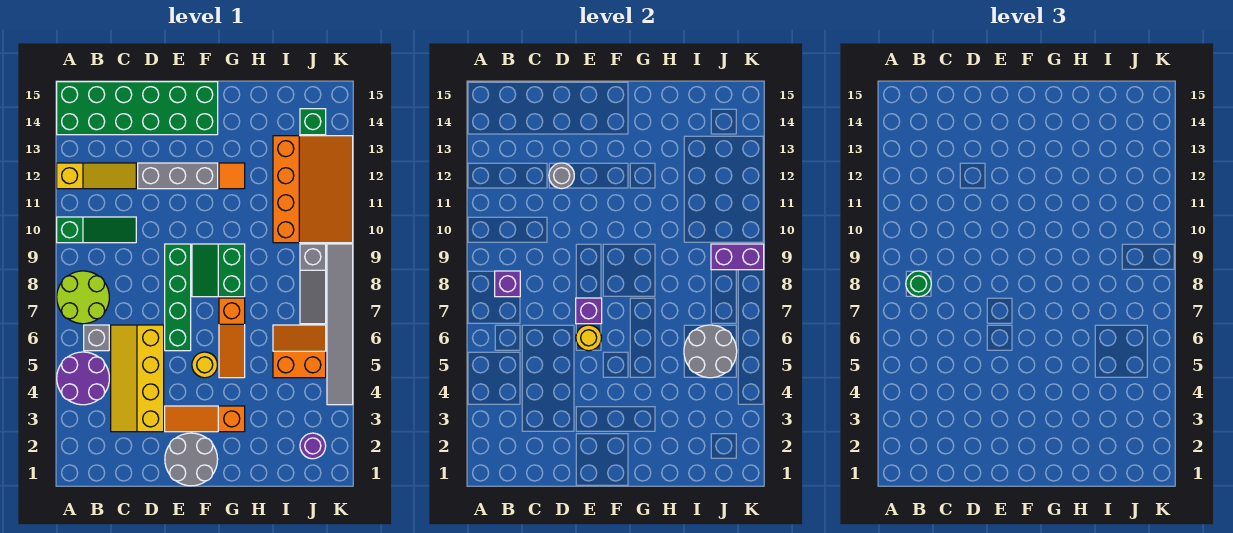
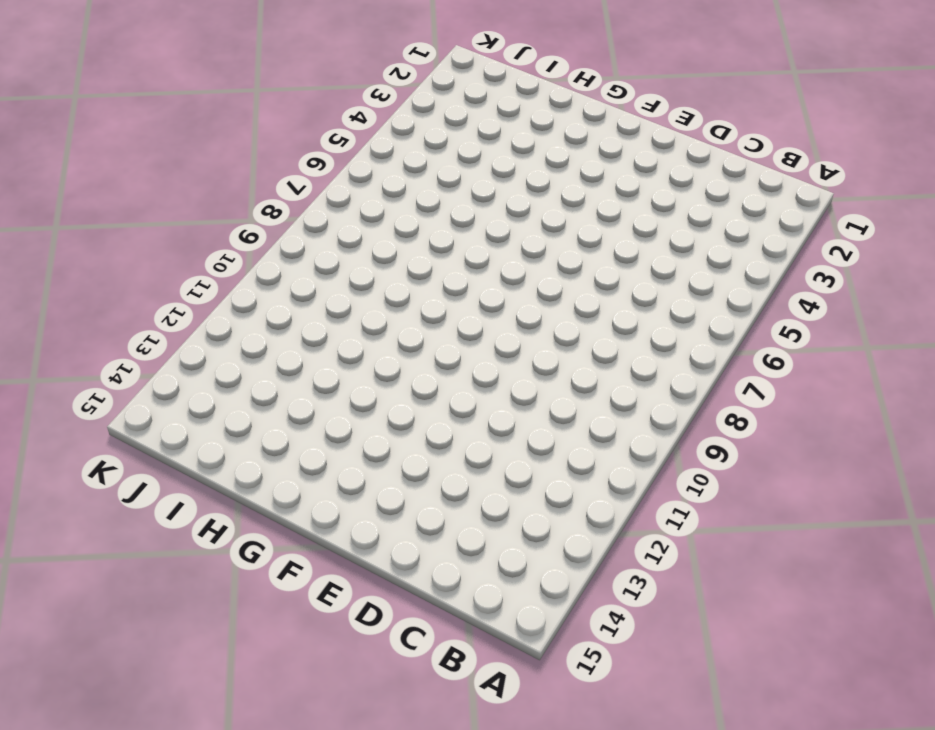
none -> purple round brick A4:B5 level 1
none -> lime round brick A7:B8 level 1
none -> green slope A10:C10 level 1 top A

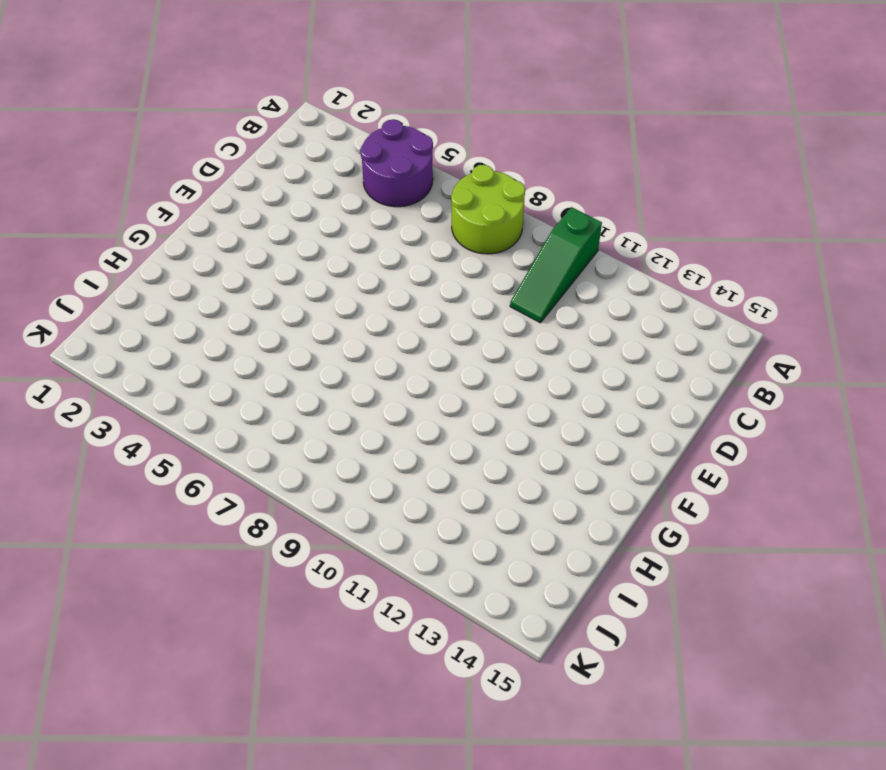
none -> yellow slope A12:C12 level 1 top A
none -> green brick A14:F15 level 1
none -> grey brick B6 level 1

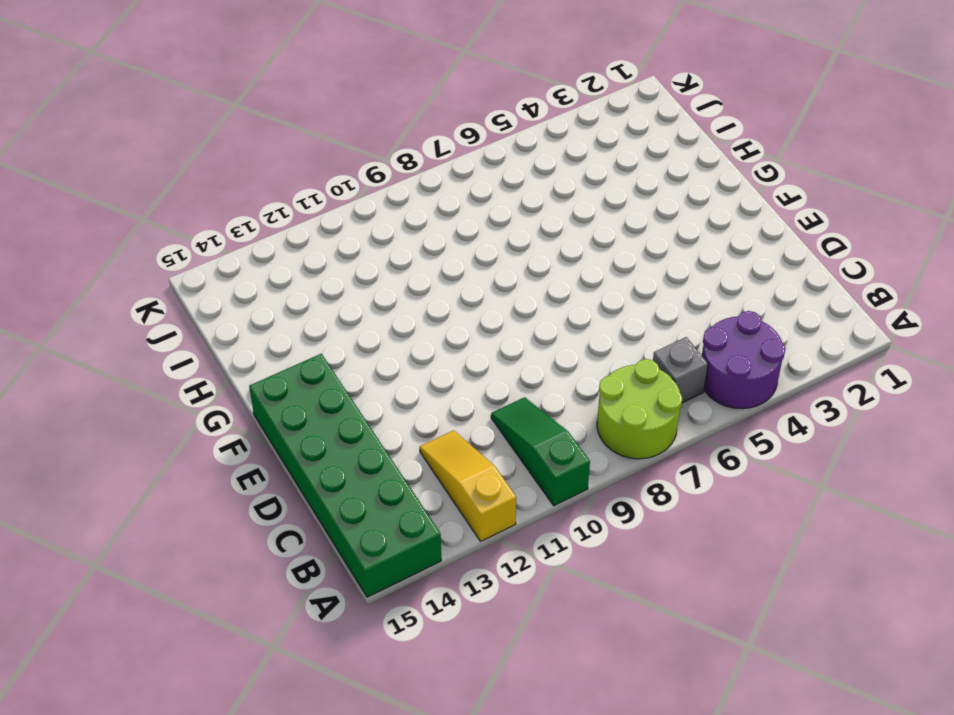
none -> yellow slope C3:D6 level 1 top D
none -> grey brick D12:F12 level 1
none -> grey round brick E1:F2 level 1

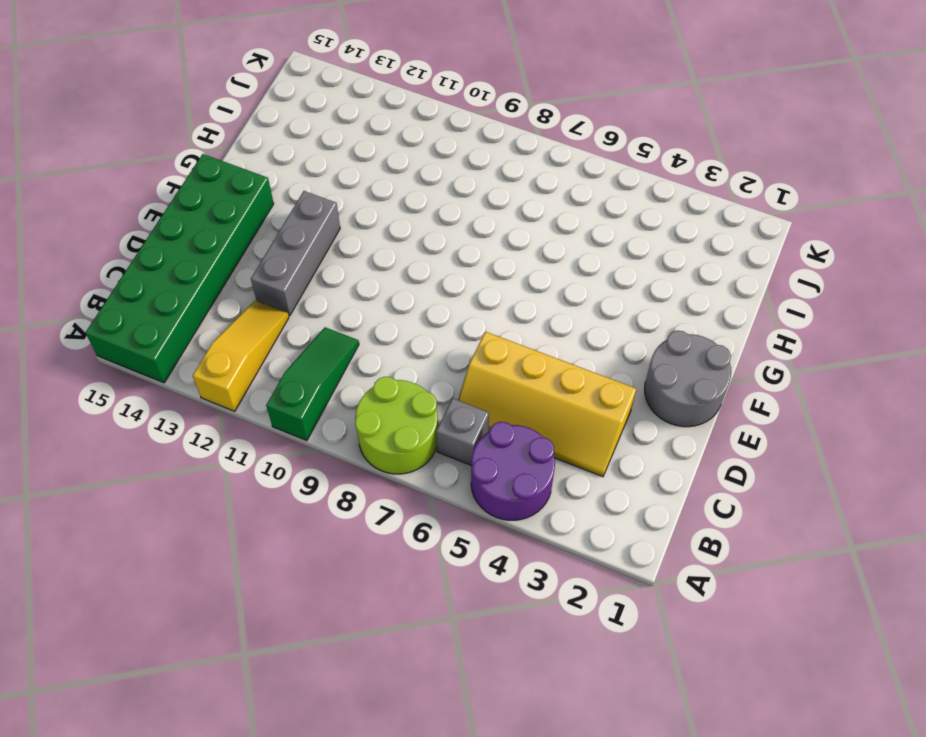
none -> orange slope E3:G3 level 1 top G
none -> green brick E6:E9 level 1
none -> yellow round brick F5 level 1

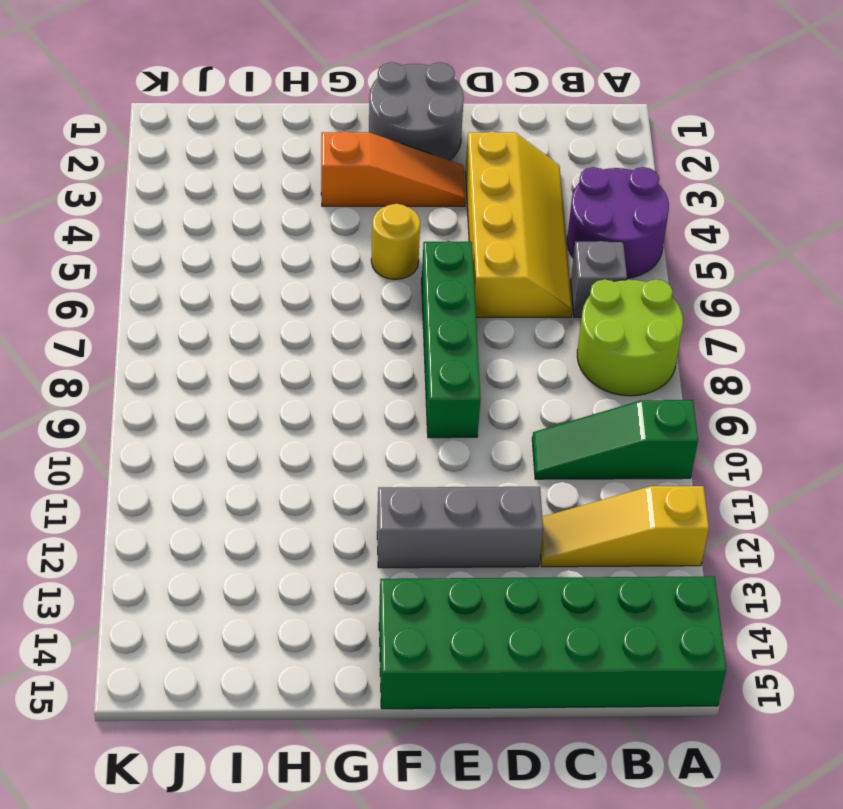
none -> green slope F8:G9 level 1 top G
none -> orange slope G5:G7 level 1 top 7
none -> orange tile G12 level 1

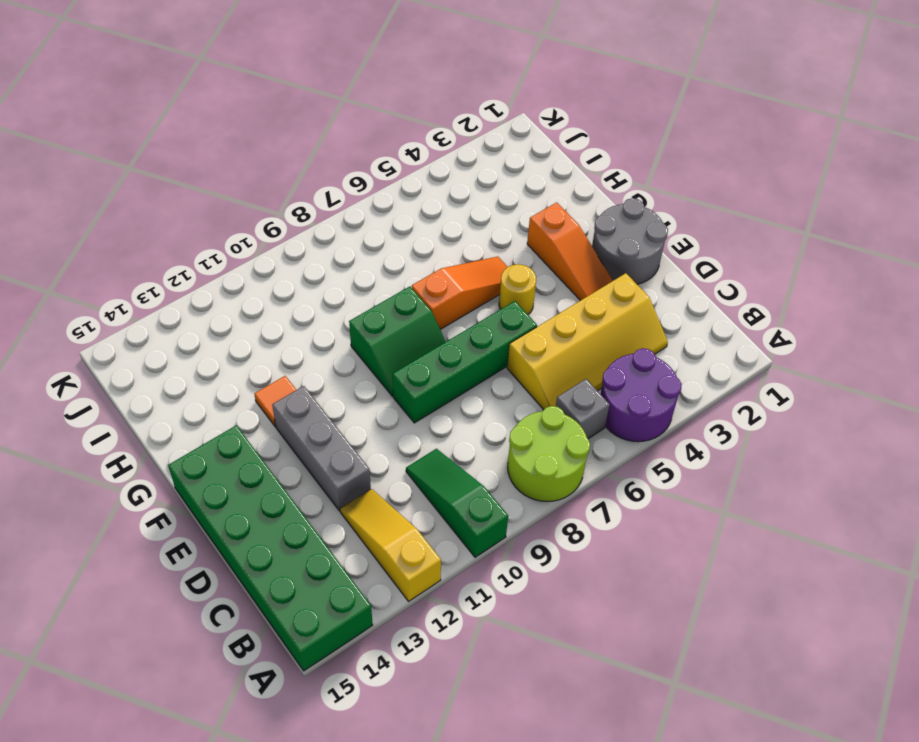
none -> orange slope I5:J6 level 1 top 5
none -> orange slope I10:K13 level 1 top I
none -> purple round brick J2 level 1

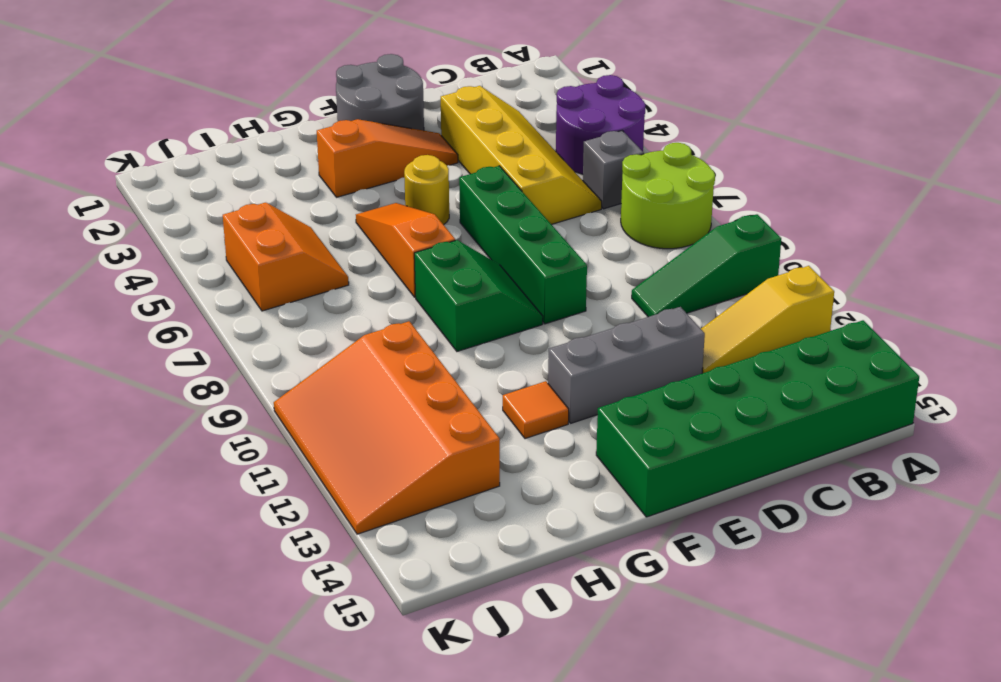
orange slope I5:J6 level 1 top J -> orange slope I5:J6 level 1 top 5
none -> purple round brick J2 level 1
none -> grey slope J7:J9 level 1 top 9
none -> green brick J14 level 1

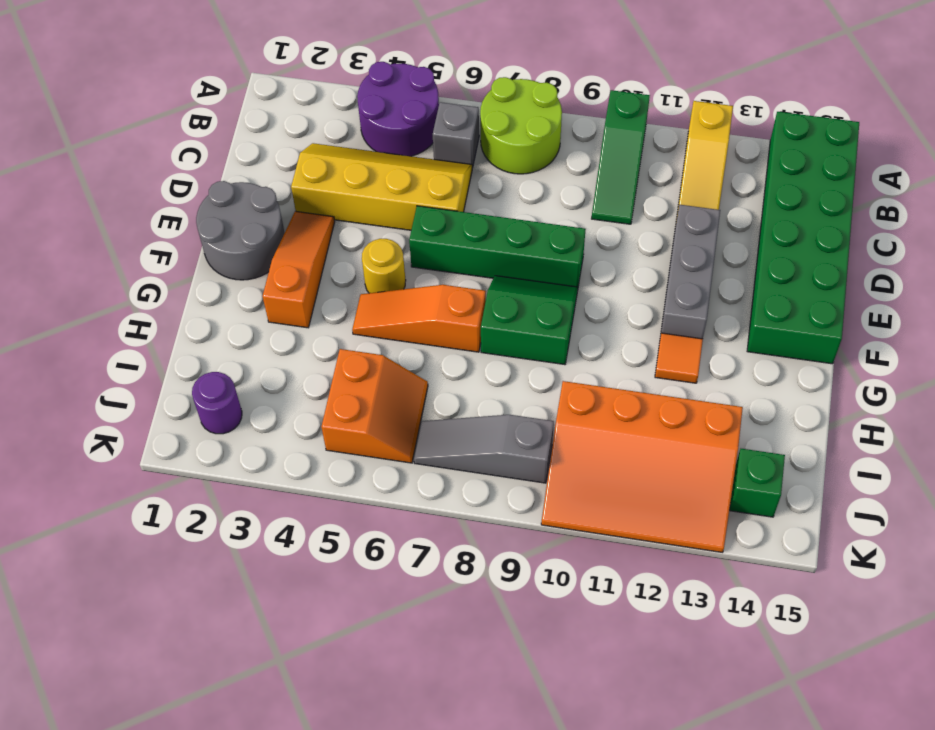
none -> grey tile K4:K9 level 1
none -> purple brick B8 level 2
none -> grey round brick D12 level 2

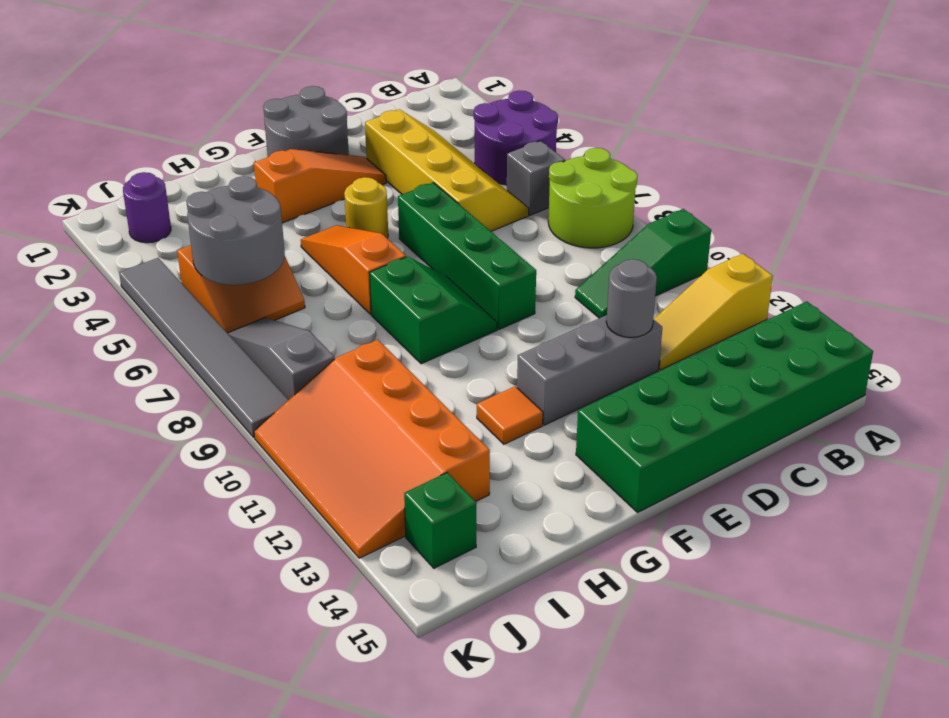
none -> purple brick B8 level 2
none -> yellow round brick E6 level 2
none -> purple brick E7 level 2

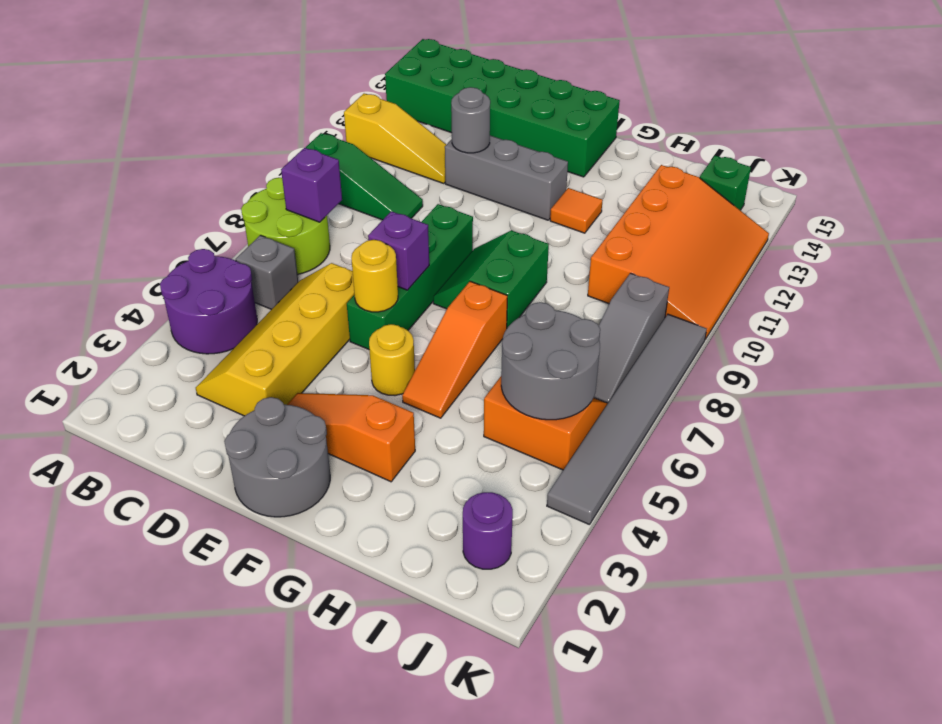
none -> purple brick J9:K9 level 2
none -> green round brick B8 level 3

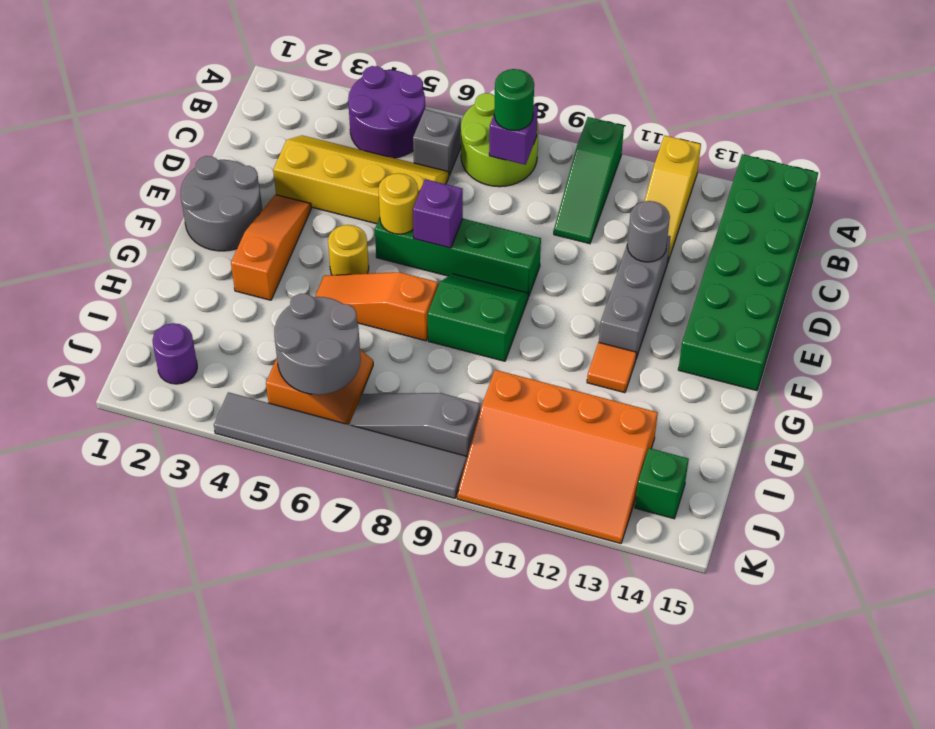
none -> purple brick J9:K9 level 2

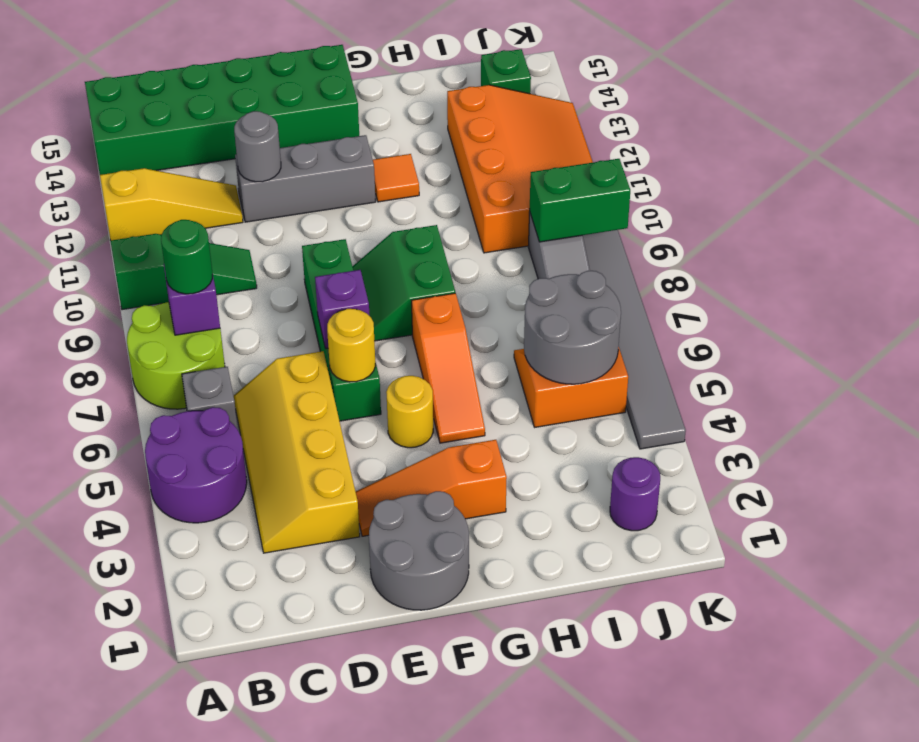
green brick J9:K9 level 2 -> purple brick J9:K9 level 2

